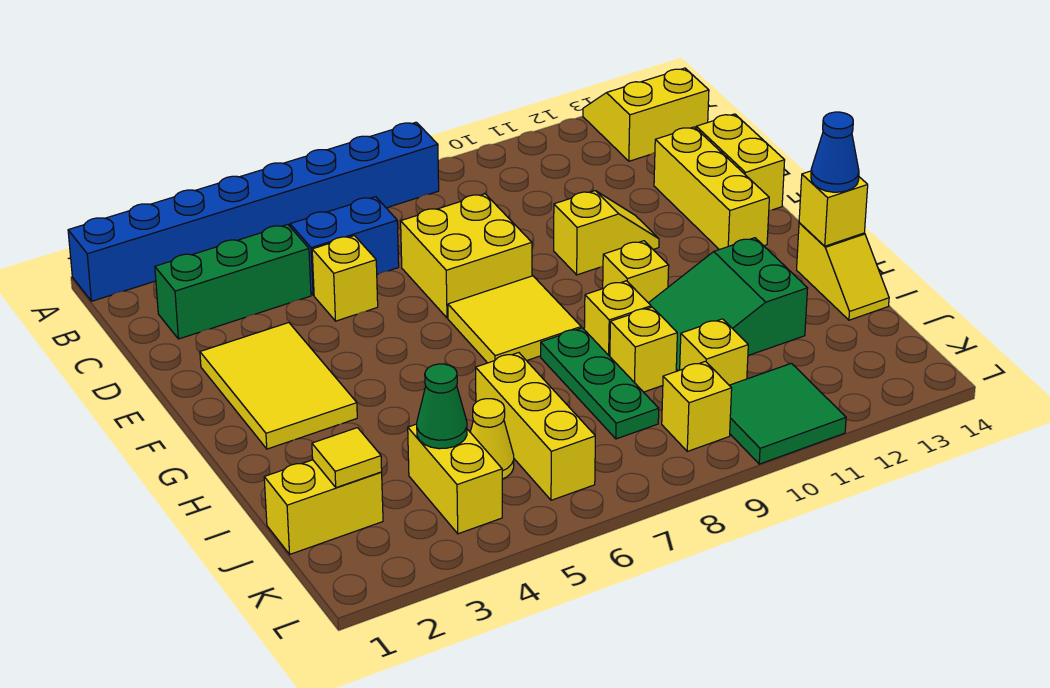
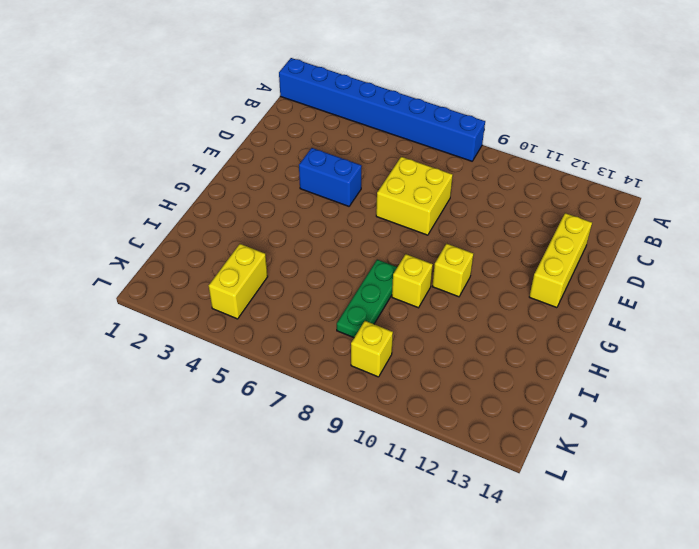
blue brick E4:E5 level 1 -> blue brick C5:C6 level 1
none -> yellow slope A13:B14 level 1 top B
none -> green brick C2:C4 level 1
none -> yellow brick D5 level 1

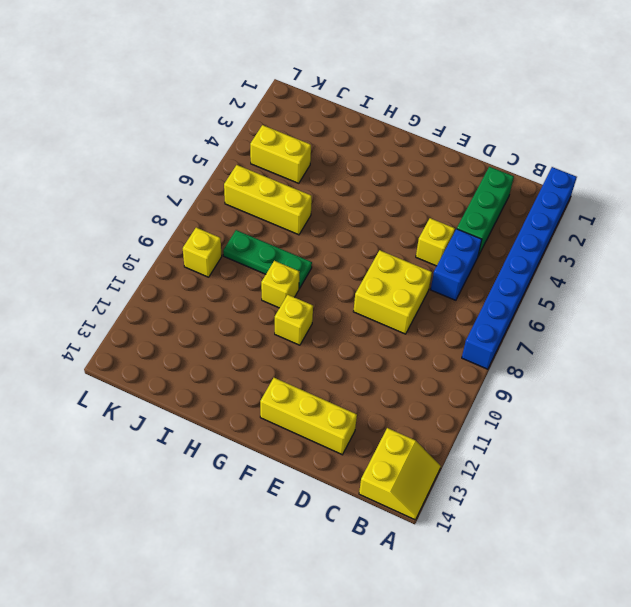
none -> yellow brick D14:E14 level 1
none -> yellow tile E2:G3 level 1
none -> yellow slope E10:E11 level 1 top 10

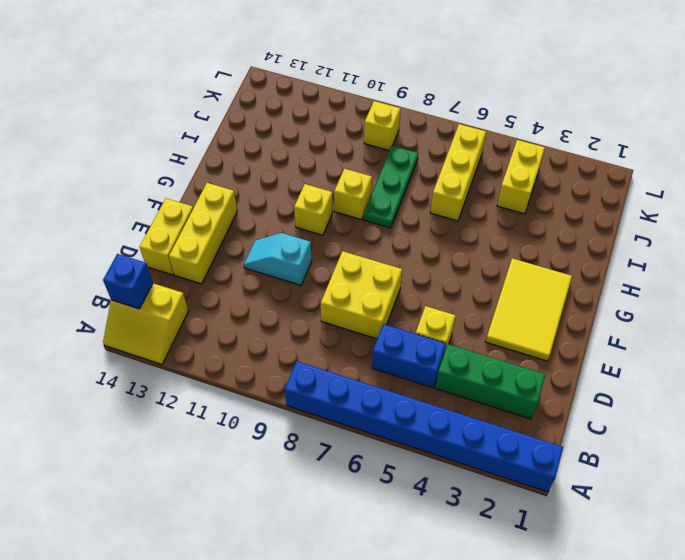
blue brick B14 level 2 -> none
cyan slope E10:E11 level 1 top 10 -> yellow slope E10:E11 level 1 top 10
none -> yellow tile F7:G8 level 1
none -> green slope H10:I12 level 1 top 12
none -> yellow slope H14:I14 level 1 top H

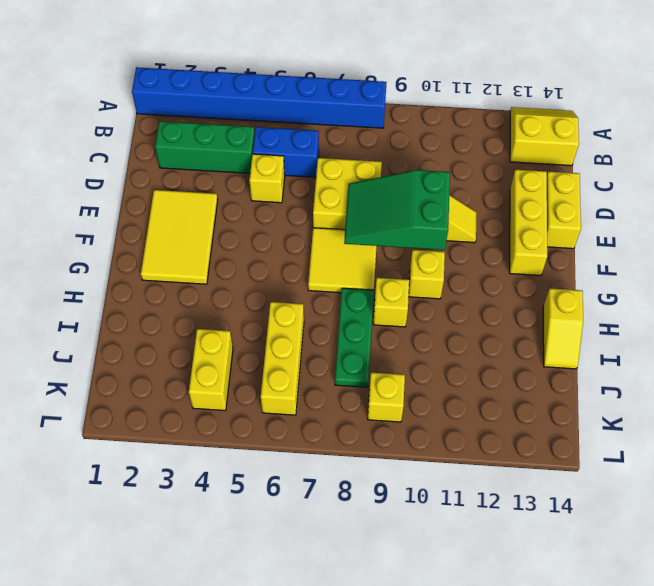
green slope E8:F10 level 2 top 10 -> green slope H10:I12 level 1 top 12
none -> yellow brick I9 level 1
none -> yellow brick J1:J2 level 1
none -> yellow cone J5 level 1

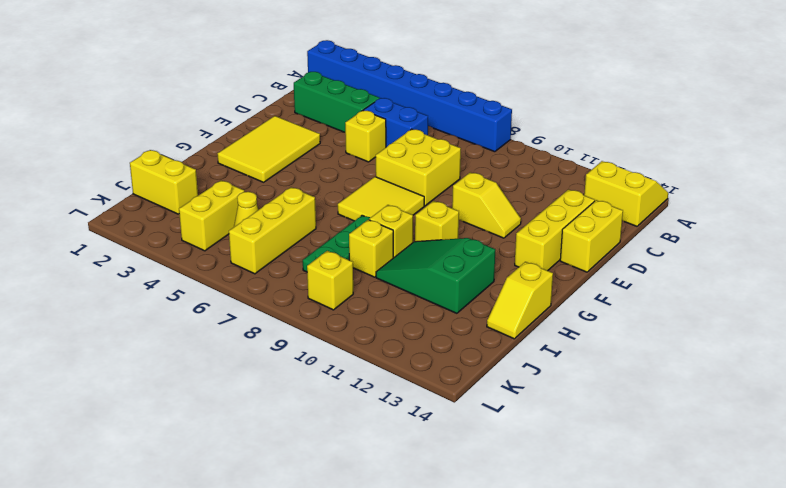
none -> yellow brick J10 level 1
none -> green tile K10:L11 level 1
none -> yellow brick H14 level 2

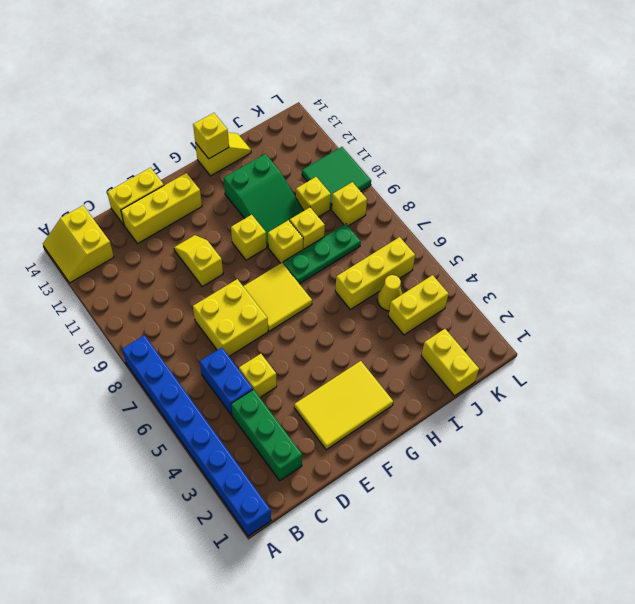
none -> yellow tile J2 level 2
none -> green cone J4 level 2
none -> blue cone H14 level 3

